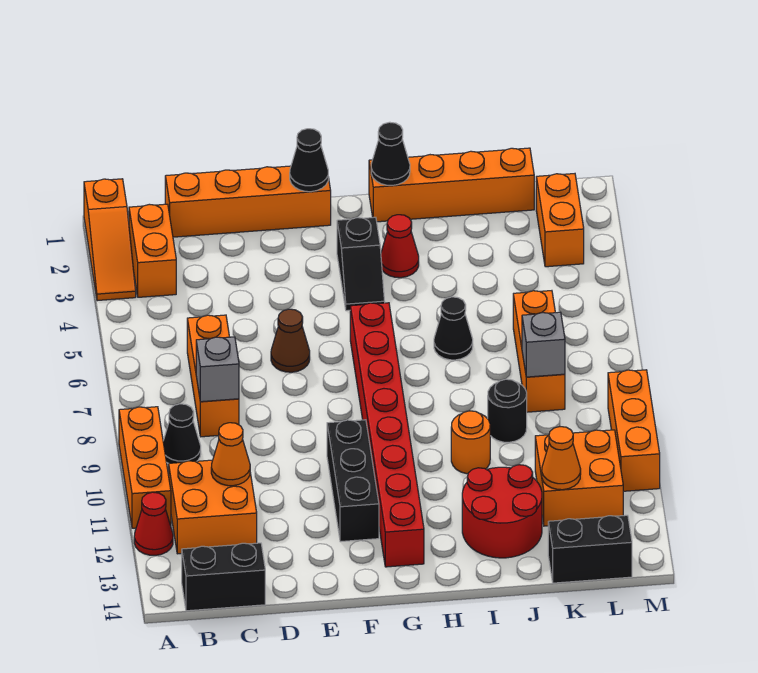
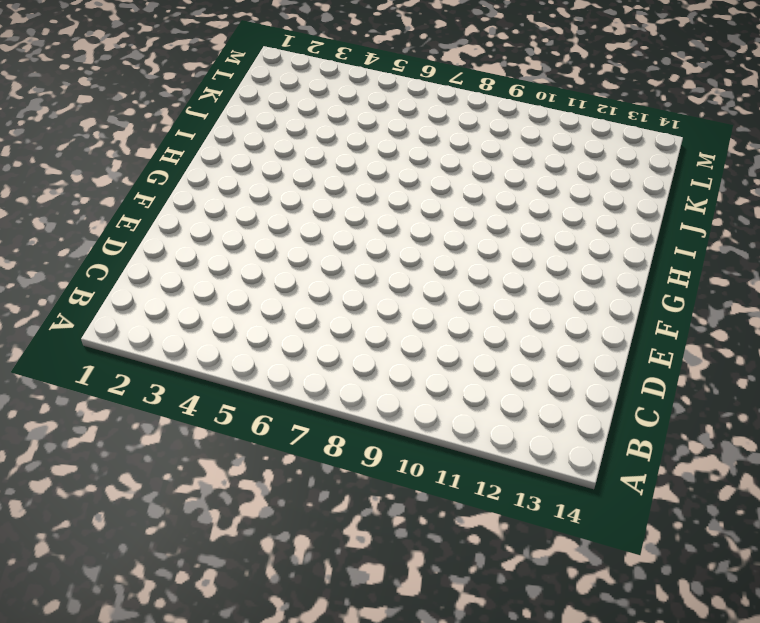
none -> orange slope A1:A3 level 1 top 1
none -> orange brick A9:A11 level 1
none -> red cone A12 level 1
none -> orange brick B2:B3 level 1

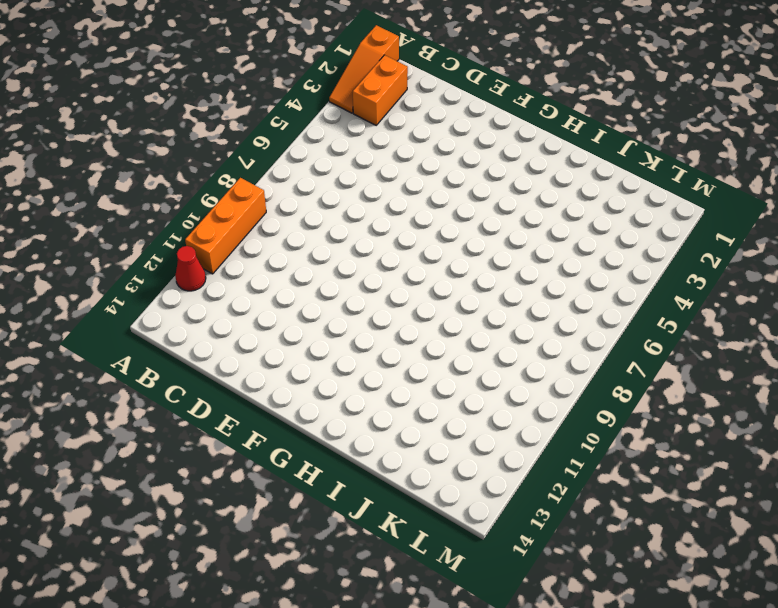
none -> black cone B9 level 1
none -> orange brick B11:C12 level 1
none -> black brick B14:C14 level 1
none -> orange brick C1:F1 level 1

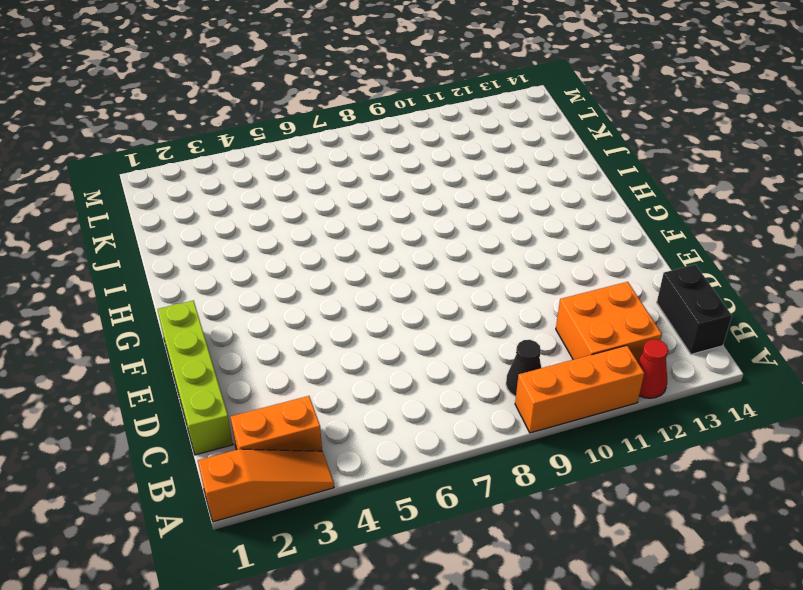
lime brick C1:F1 level 1 -> orange brick C1:F1 level 1
none -> orange brick C6:C8 level 1
none -> brown cone E6 level 1
none -> black brick F10:F12 level 1
none -> black slope G3:G4 level 1 top 3

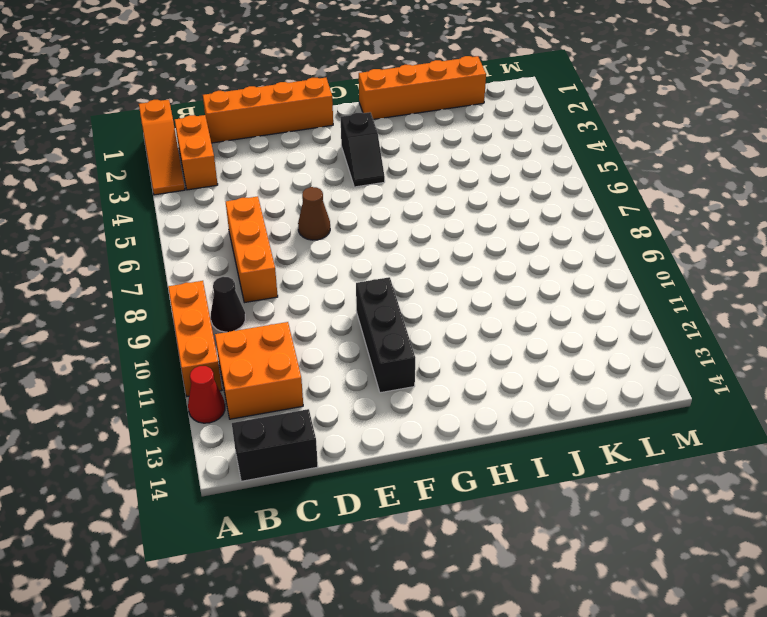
none -> red brick G6:G13 level 1
none -> red cone H3 level 1
none -> black cone I6 level 1
none -> orange round brick I10 level 1

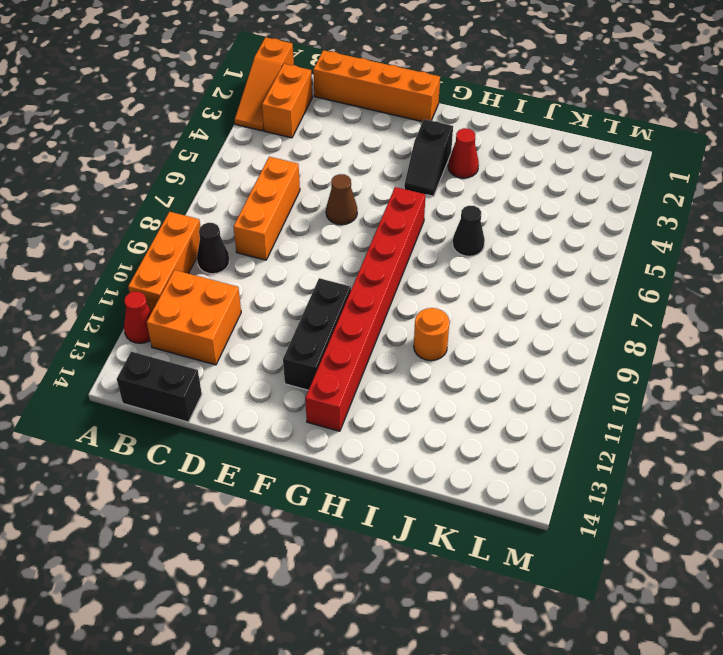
none -> orange brick H1:K1 level 1
none -> red round brick I12:J13 level 1
none -> black round brick J9 level 1
none -> orange brick K6:K8 level 1

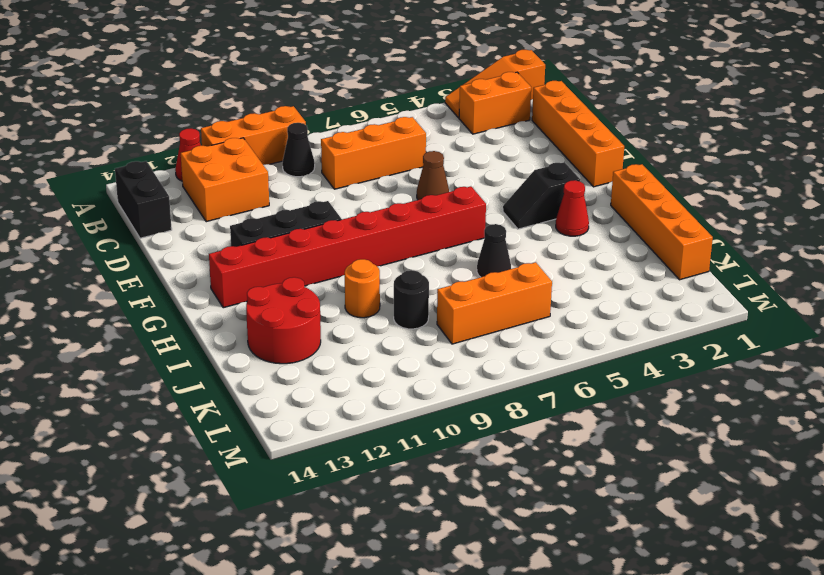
none -> orange brick K11:L12 level 1
none -> black brick K14:L14 level 1
none -> orange brick L2:L3 level 1
none -> orange brick M9:M11 level 1

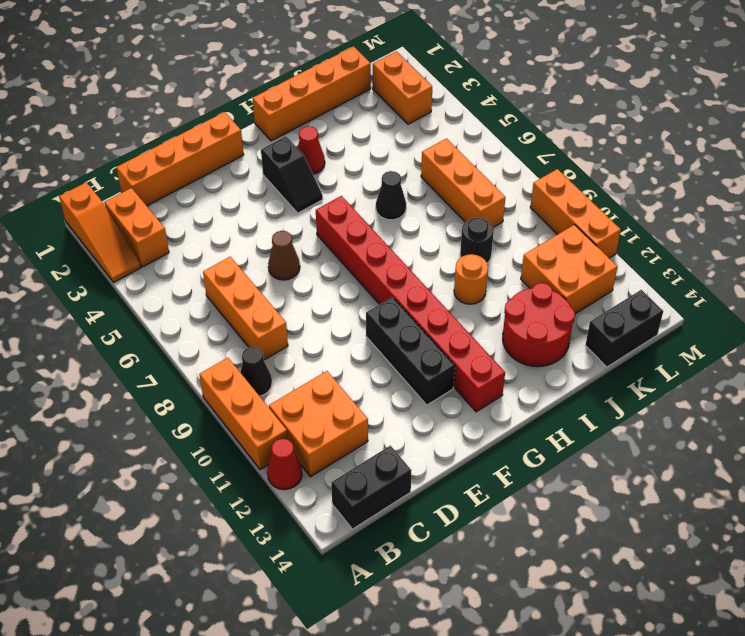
none -> grey brick C8 level 2
none -> orange cone C11 level 2
none -> black cone F1 level 2
none -> black cone H1 level 2

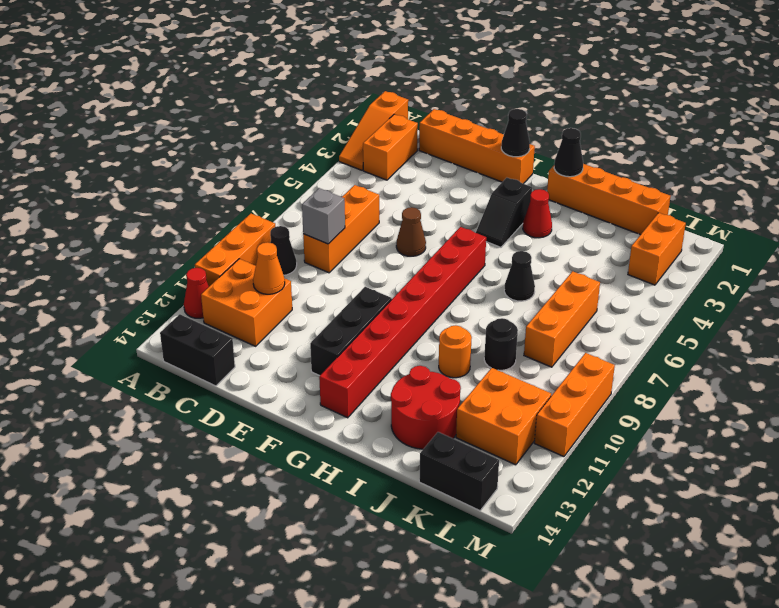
none -> grey brick K8 level 2
none -> orange cone K12 level 2

